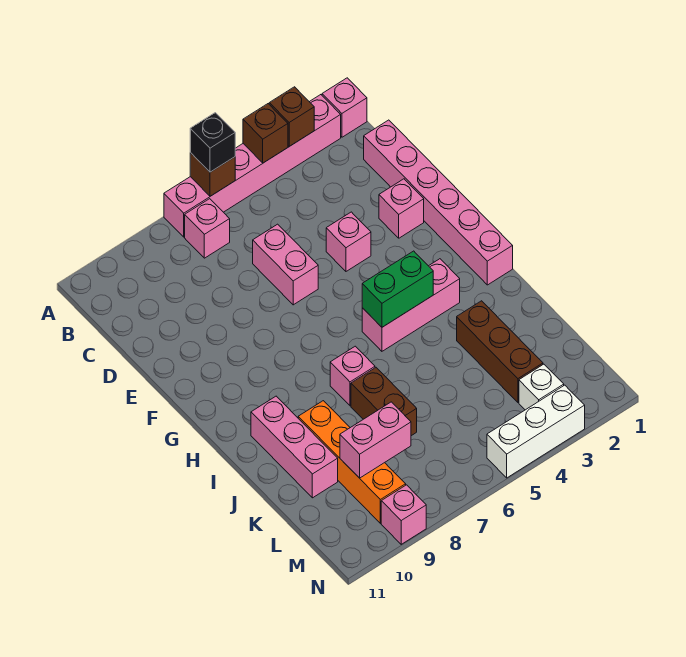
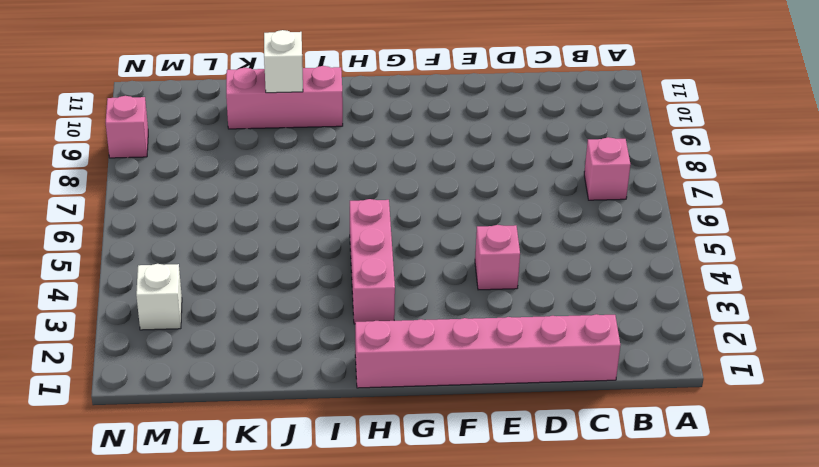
white brick J10 level 2 -> none
none -> pink brick A1 level 1
none -> pink brick A2:A7 level 1
none -> pink brick D6:E6 level 1

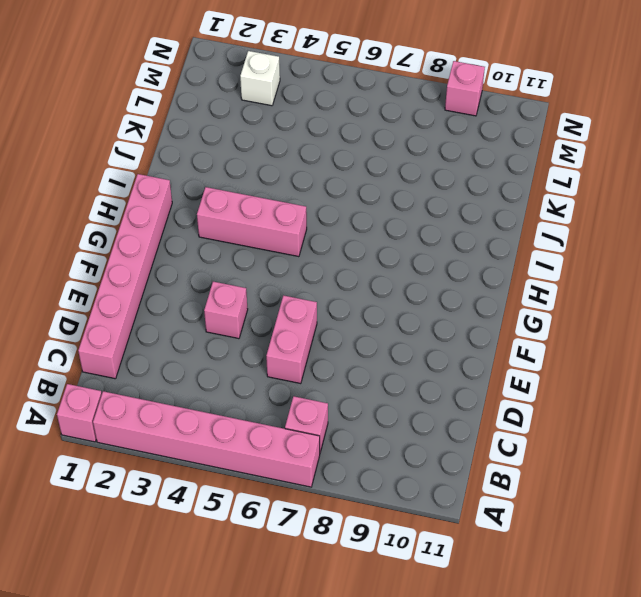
none -> pink brick E2 level 1
none -> pink brick I7 level 1
none -> pink brick I10:K10 level 1

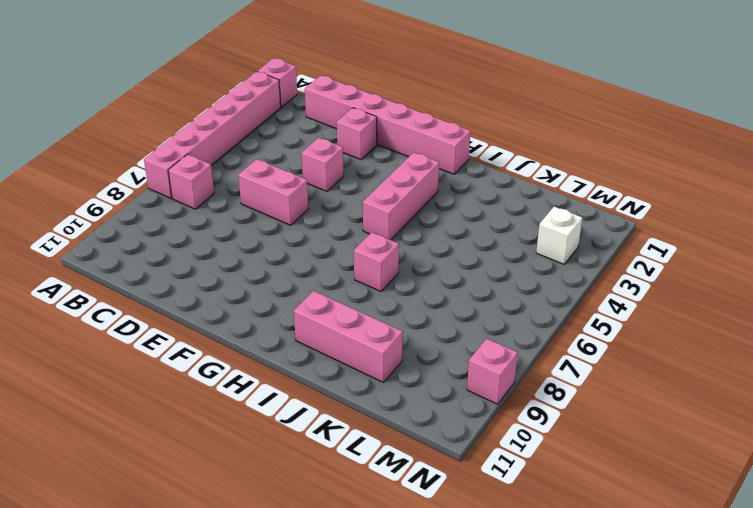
none -> brown brick J3:L3 level 1
none -> brown brick J7:K7 level 1
none -> orange brick J9:M9 level 1

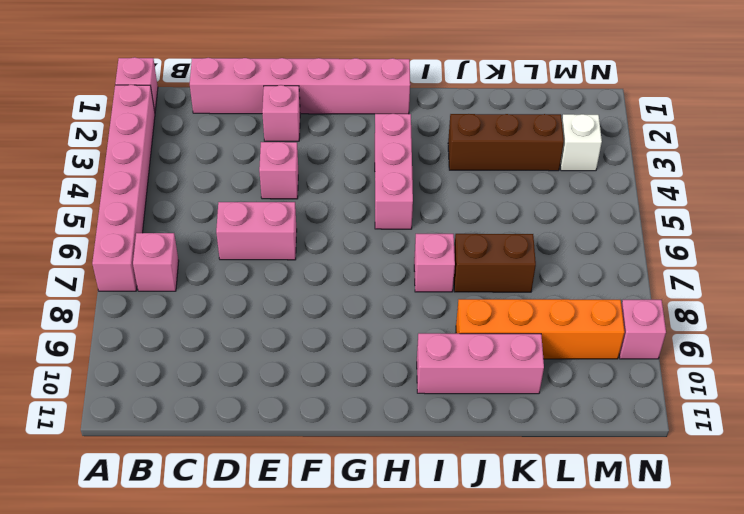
none -> white brick N3:N5 level 1
none -> brown brick A3 level 2
none -> brown brick A4 level 2

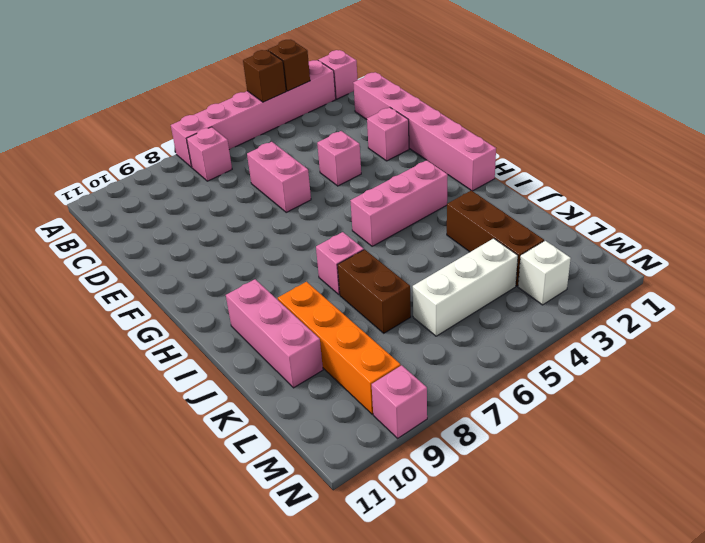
white brick L4:L6 level 1 -> white brick N3:N5 level 1
none -> brown brick A6 level 2
none -> green brick H4:H5 level 2
none -> pink brick L8:L9 level 2

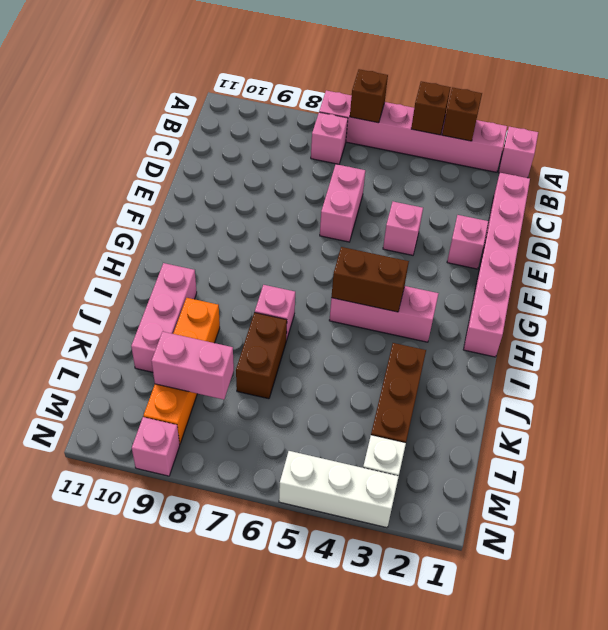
brown brick H4:H5 level 2 -> green brick H4:H5 level 2
none -> black brick A6 level 3

